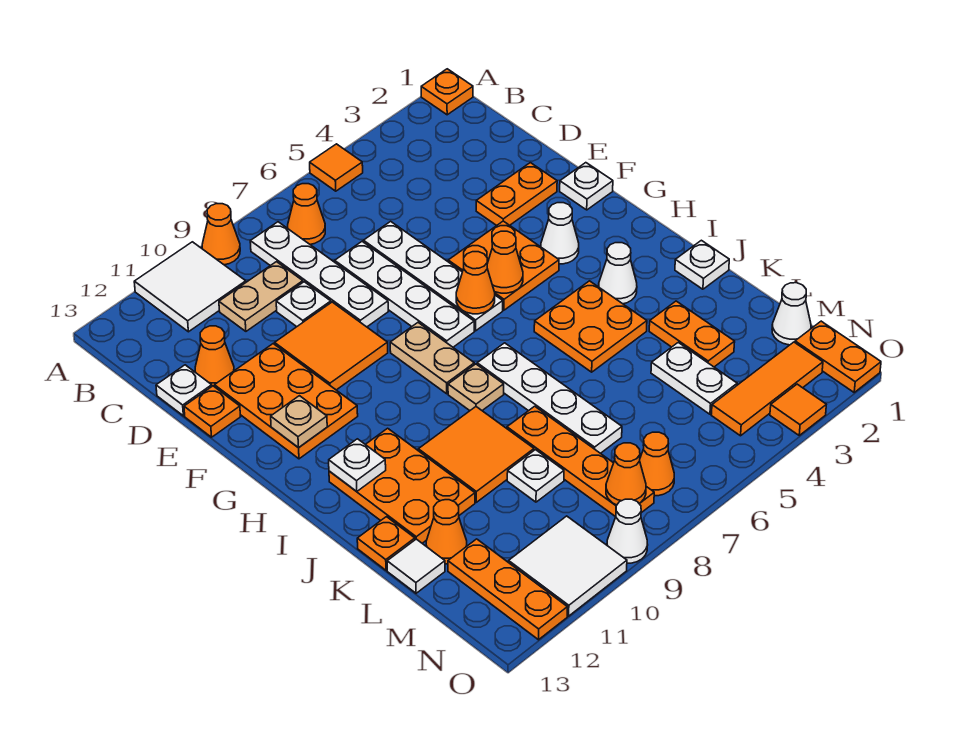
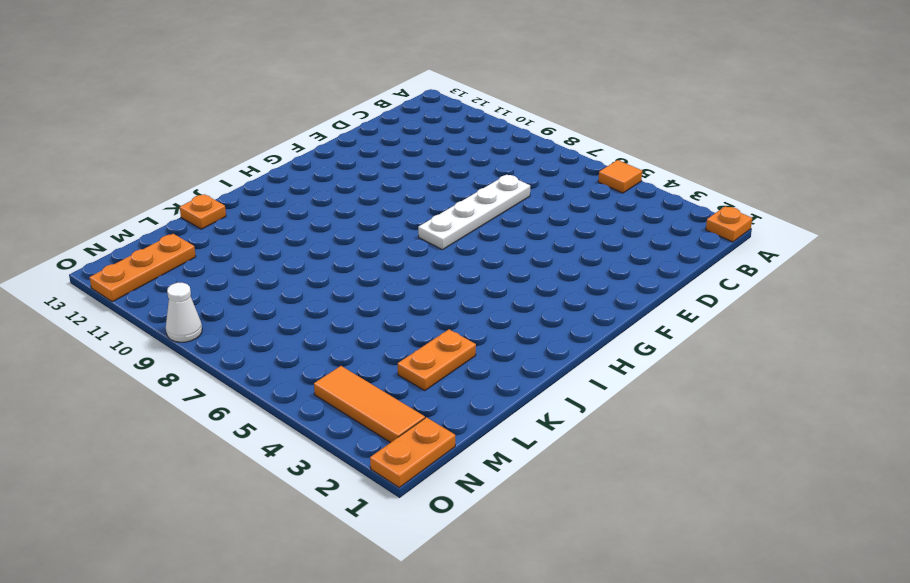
none -> orange cone A9 level 1
none -> white tile A10:B11 level 1
none -> orange cone B7 level 1
none -> white plate B8:E8 level 1

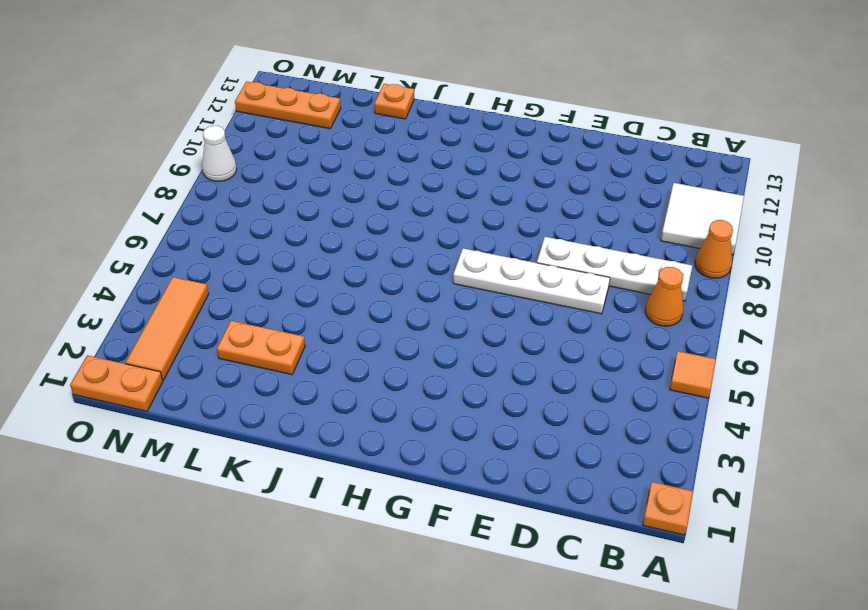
none -> tan plate C9:C10 level 1
none -> white plate D6:G6 level 1
none -> white plate D9 level 1
none -> orange cone D12 level 1

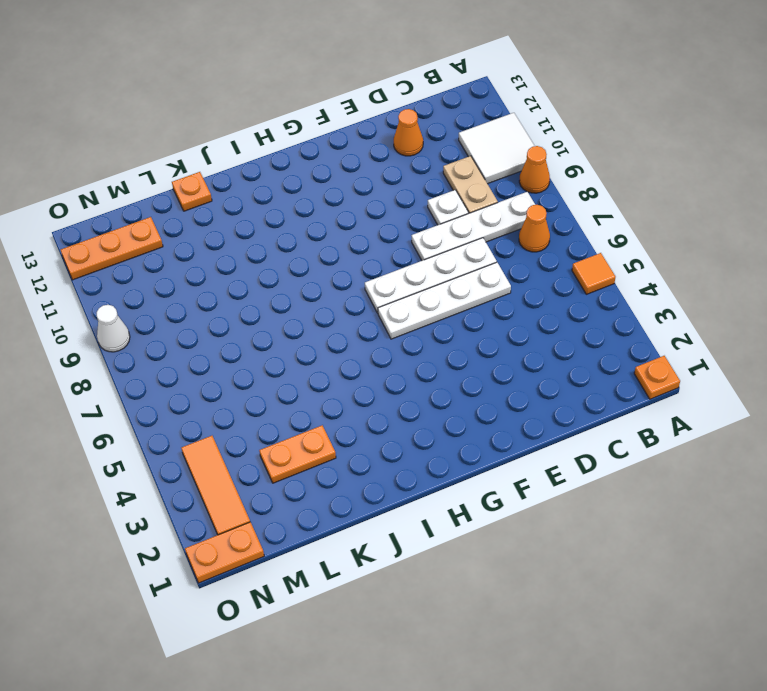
none -> white plate D13 level 1
none -> orange plate E2:E3 level 1
none -> orange tile E9:F10 level 1
none -> orange plate E11:G12 level 1

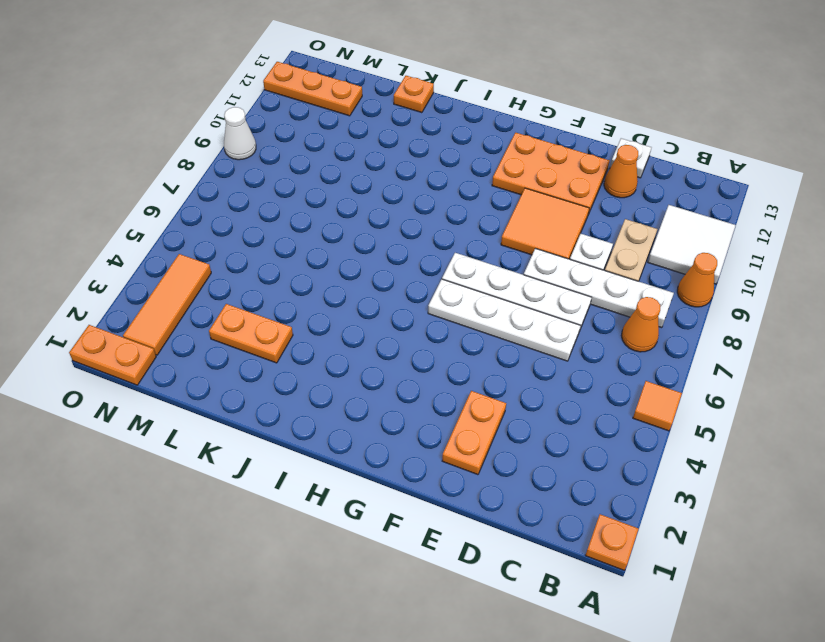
none -> orange plate E13 level 1
none -> white plate F1 level 1
none -> orange plate F4:G5 level 1
none -> white cone G3 level 1

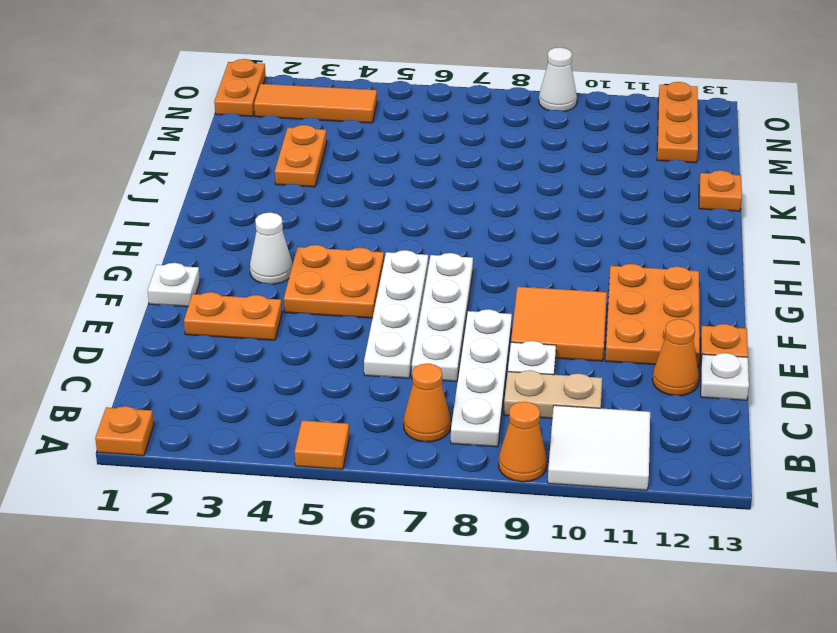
none -> tan plate G8:H8 level 1
none -> white cone I3 level 1
none -> orange plate I4:J5 level 1
none -> white plate I7:L7 level 1

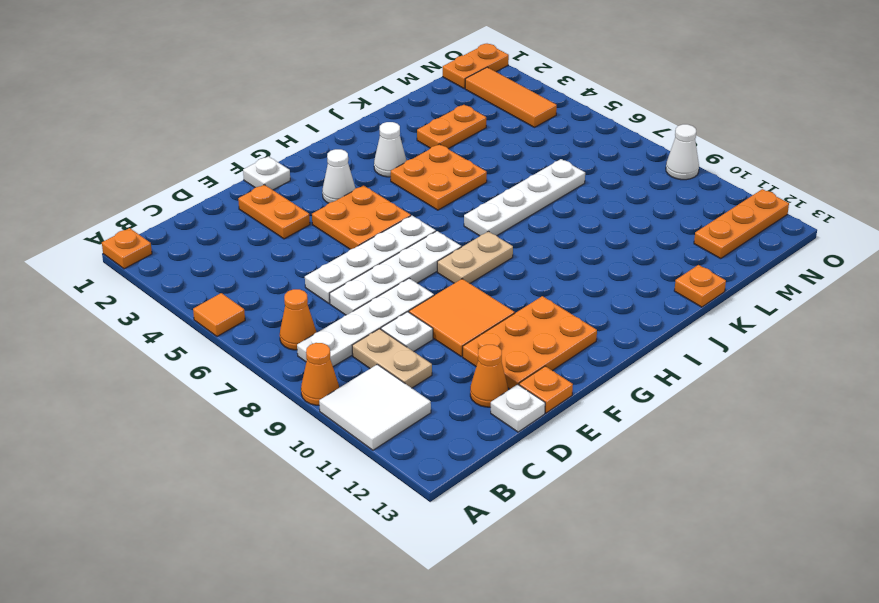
none -> tan plate I8 level 1
none -> orange plate I11:K12 level 1
none -> white plate J1 level 1
none -> orange tile J9:K10 level 1

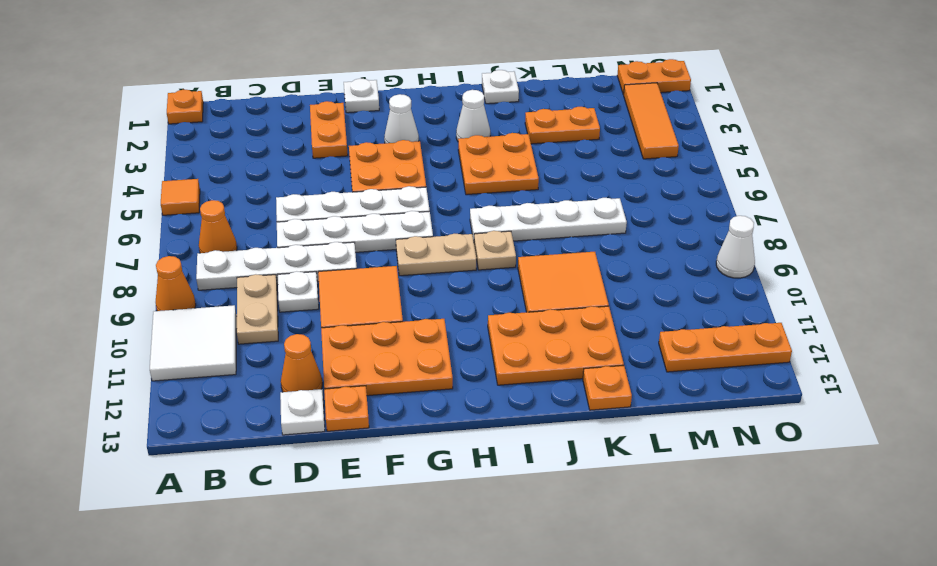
none -> orange plate K8:N8 level 1
none -> white plate L4:M4 level 1
none -> white plate L9 level 1
none -> orange cone L12 level 1

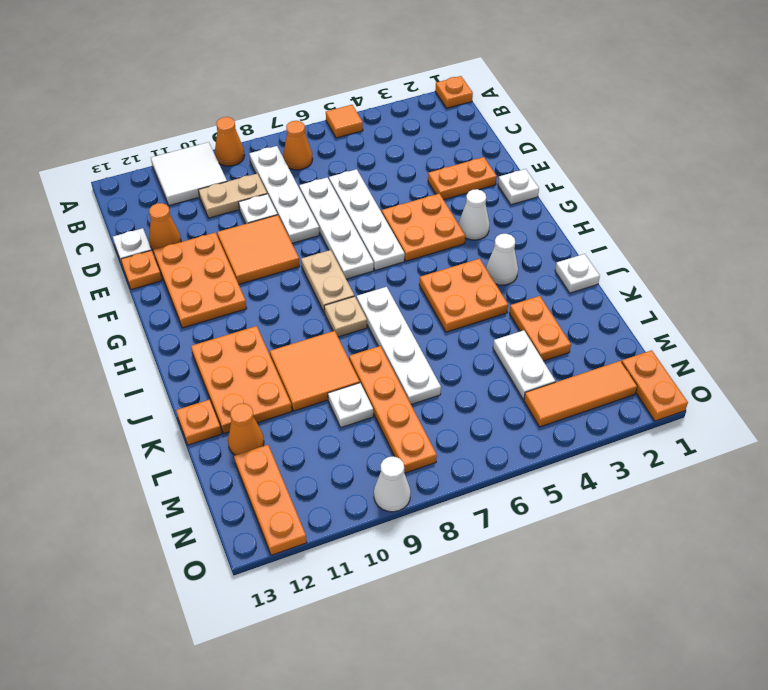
none -> white tile L13 level 1
none -> white cone M1 level 1
none -> orange cone N7 level 1
none -> white tile N10:O11 level 1

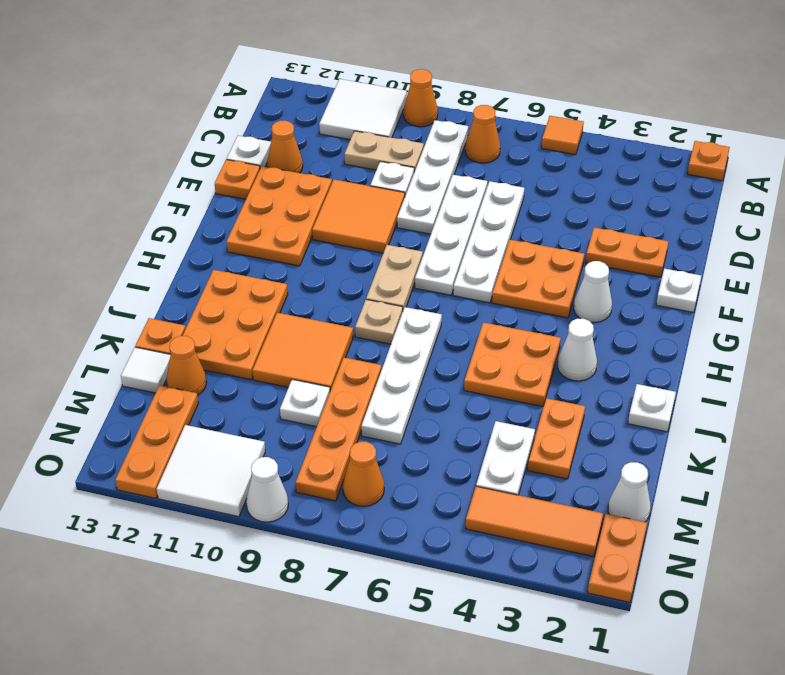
none -> orange tile O3 level 1
none -> orange cone G5 level 2
none -> orange cone G6 level 2
none -> tan plate G12 level 2

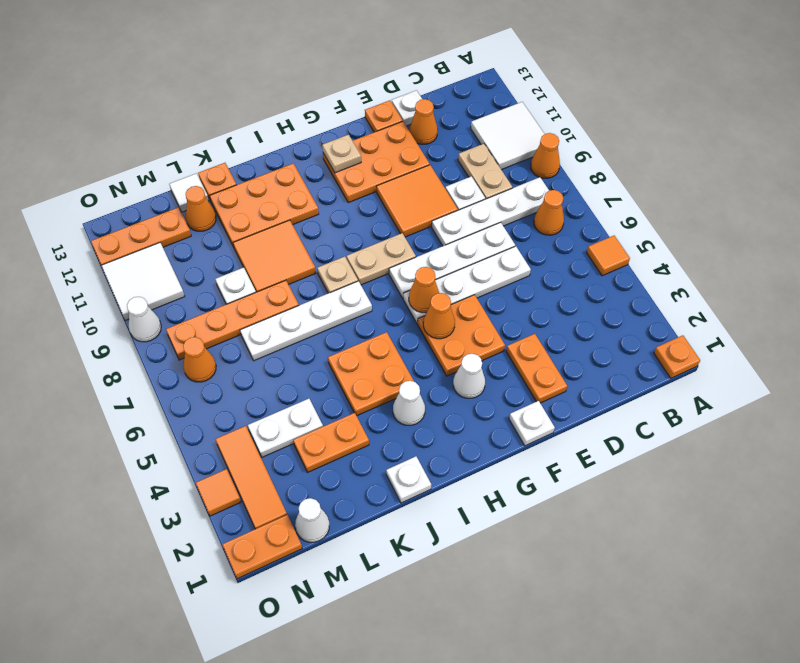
none -> white plate I12 level 2
none -> orange cone N8 level 2

